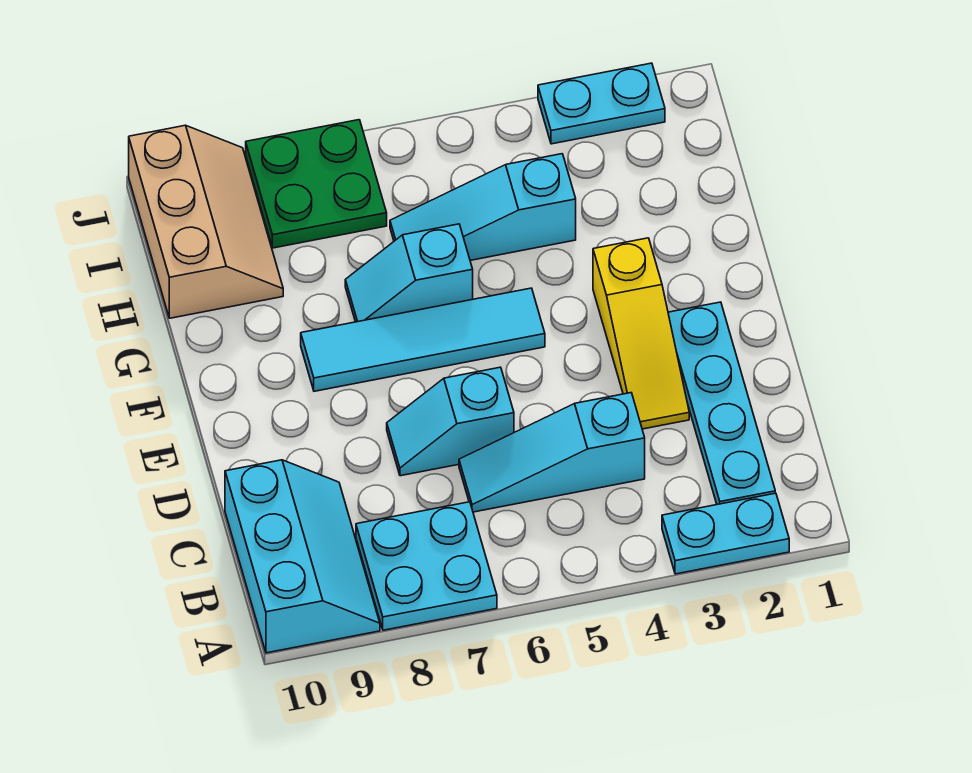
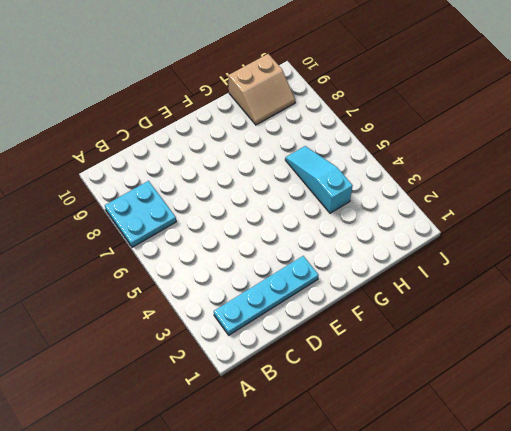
tan slope H9:I10 level 1 top 10 -> tan slope H9:J10 level 1 top 10
none -> cyan plate A2:A3 level 1
none -> cyan slope A9:C10 level 1 top 10
none -> cyan slope C4:C6 level 1 top 4

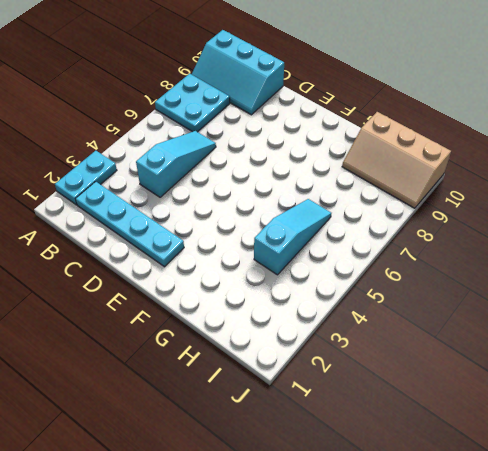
none -> yellow slope D3:F3 level 1 top F
none -> cyan slope D6:D7 level 1 top 6
none -> cyan tile F5:F8 level 1

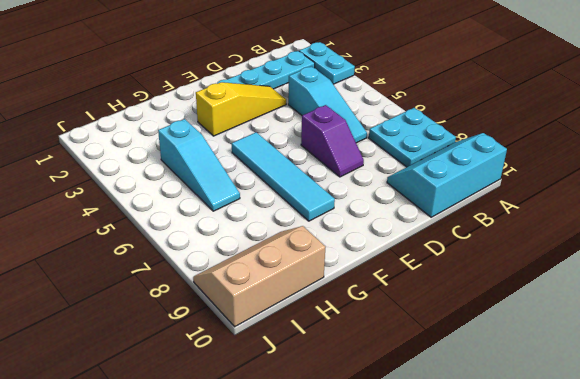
purple slope D6:D7 level 1 top 6 -> cyan slope D6:D7 level 1 top 6
none -> cyan slope G6:G7 level 1 top 6
none -> green plate I7:J8 level 1
none -> cyan plate J2:J3 level 1

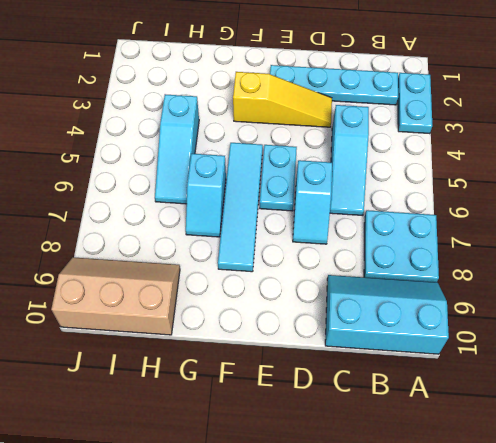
cyan plate E5:E6 level 1 -> cyan plate J2:J3 level 1
none -> green plate I7:J8 level 1

